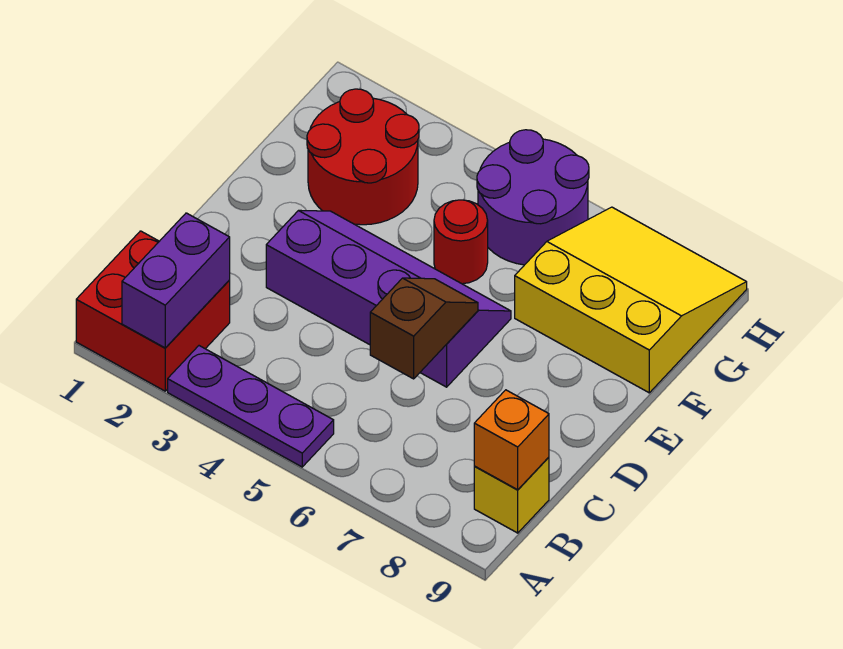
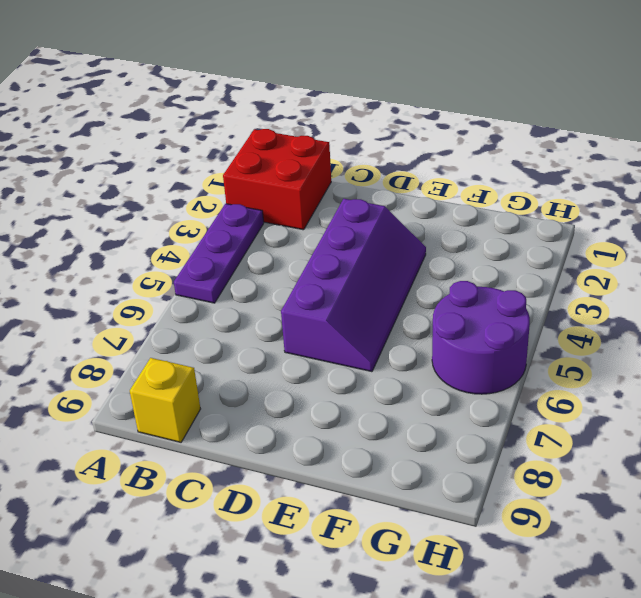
none -> red round brick F2:G3 level 1
none -> red round brick F5 level 1

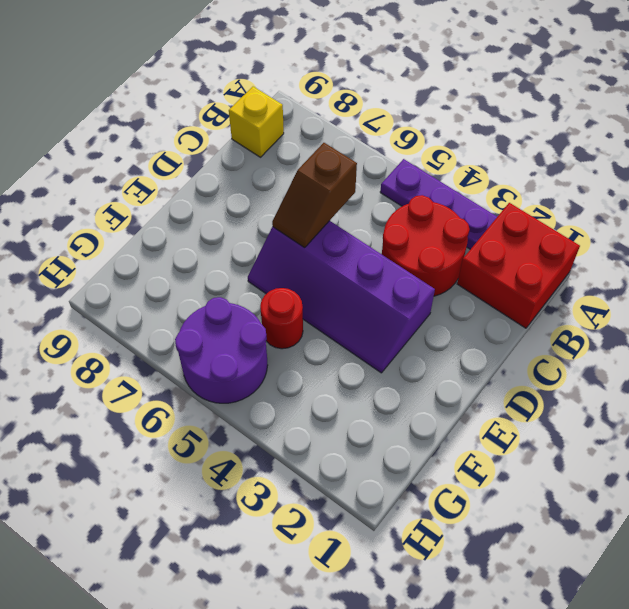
red round brick B3:C4 level 1 -> red round brick F2:G3 level 1
none -> yellow slope F7:H9 level 1 top F
none -> purple brick A2:B2 level 2

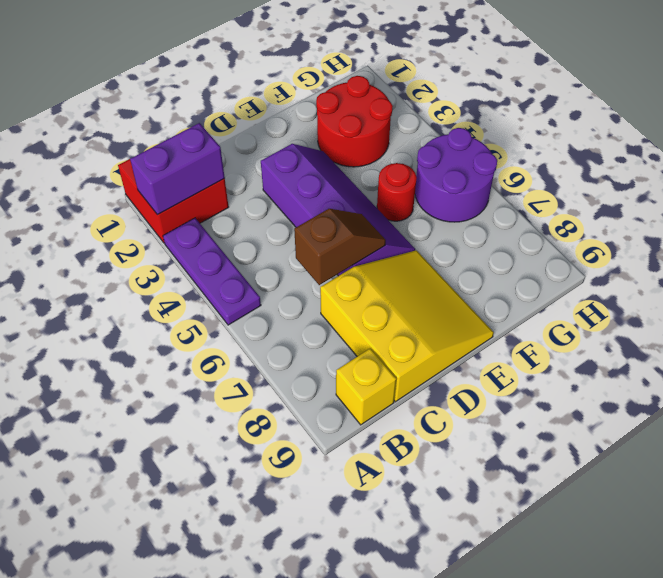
yellow slope C7:E9 level 1 top C -> yellow slope F7:H9 level 1 top F
none -> orange brick B9 level 2

